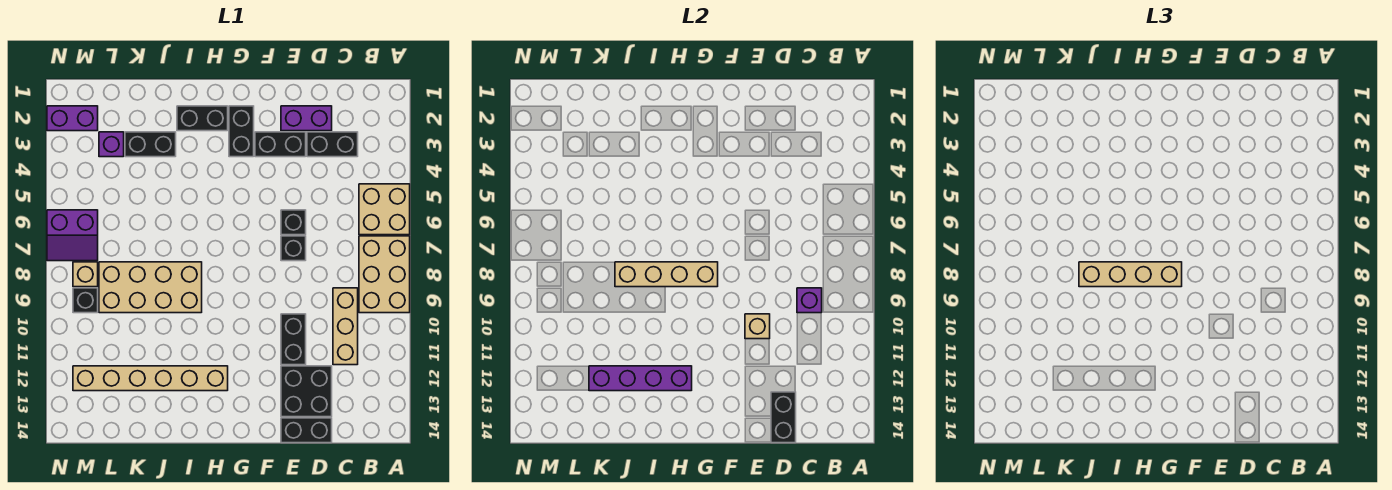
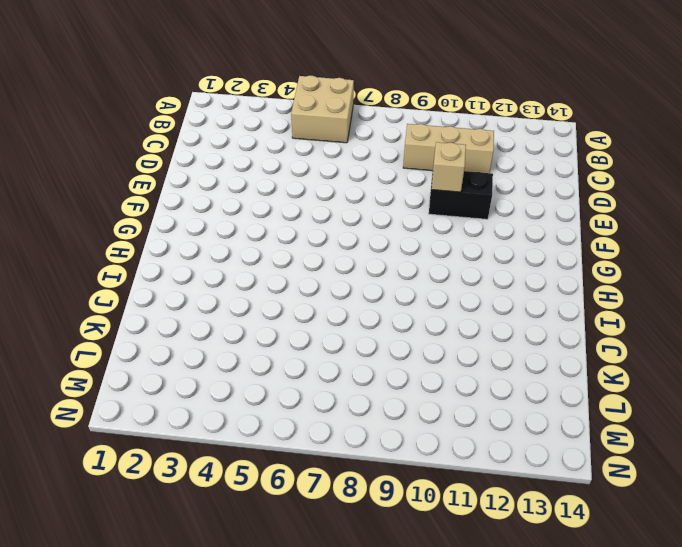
none -> tan brick A7:B9 level 1
none -> black brick C3:D3 level 1
none -> purple brick D2:E2 level 1

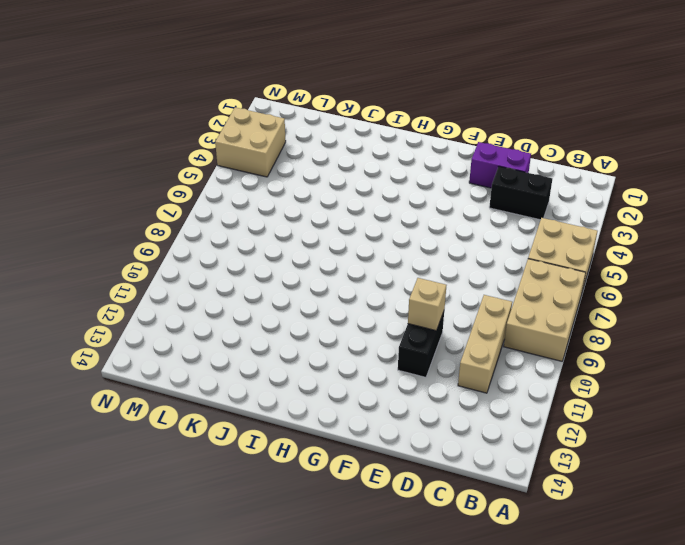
tan brick M3:N4 level 1 -> none
none -> black brick D12:E13 level 1
none -> black brick D14:E14 level 1
none -> black brick E3:F3 level 1

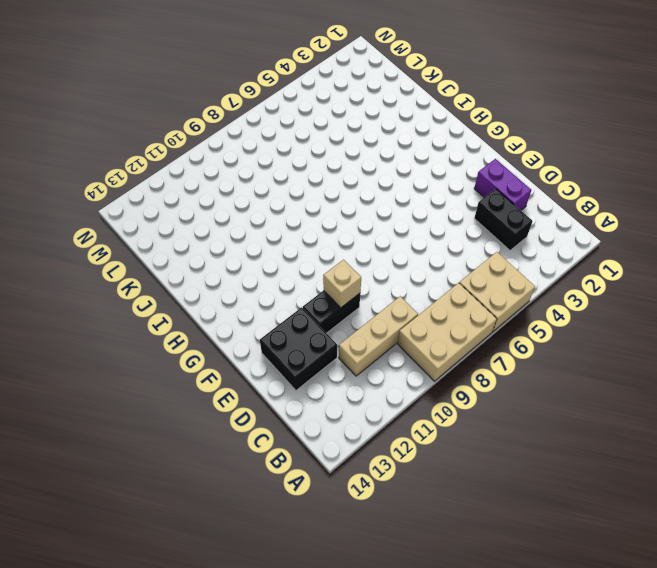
none -> black brick D14:E14 level 1
none -> black brick E3:F3 level 1
none -> black brick E6 level 1

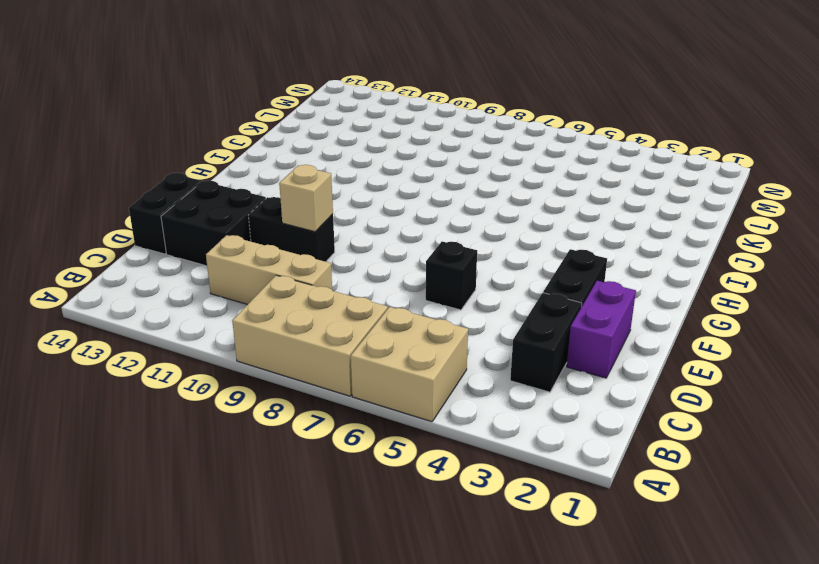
none -> black brick E7 level 1
none -> black brick G2:G3 level 1
none -> black brick H2:I2 level 1

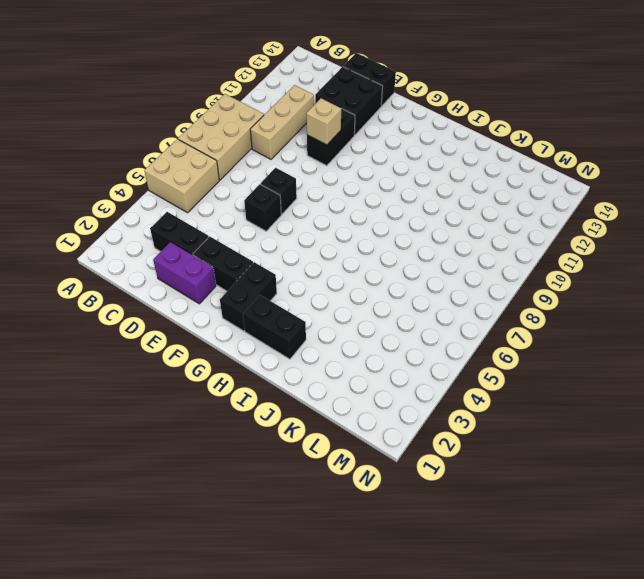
none -> tan brick H12:M12 level 1
none -> tan brick I8:L9 level 1
none -> black brick J3:K3 level 1

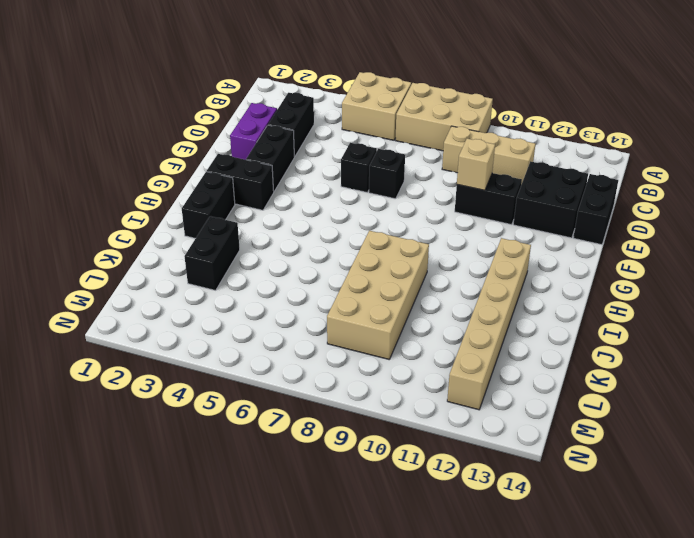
none -> purple brick L3 level 1
none -> purple brick M2:N2 level 1
none -> purple slope M6:N7 level 1 top 6

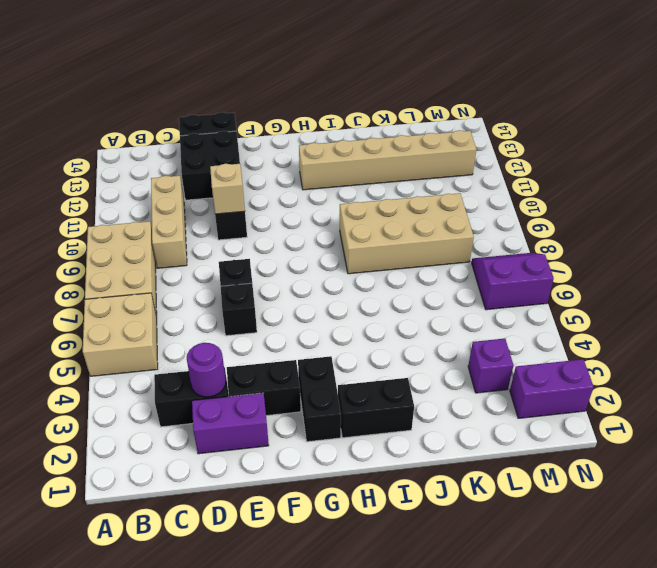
purple round brick D3 level 2 -> none
none -> black brick J3:K3 level 1
none -> tan brick M8 level 1
none -> black brick M9 level 1

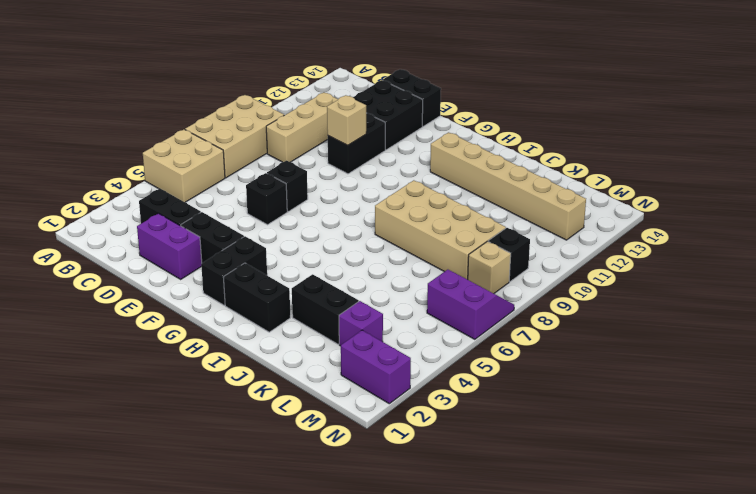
none -> purple brick C9 level 2
none -> black brick D13:D14 level 2
none -> tan brick G8:J8 level 2

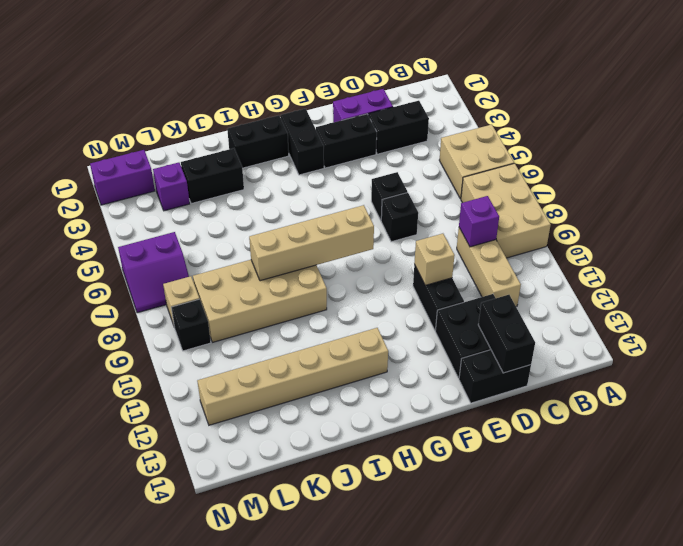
none -> purple brick H12:K12 level 2
none -> tan brick G8:J8 level 3

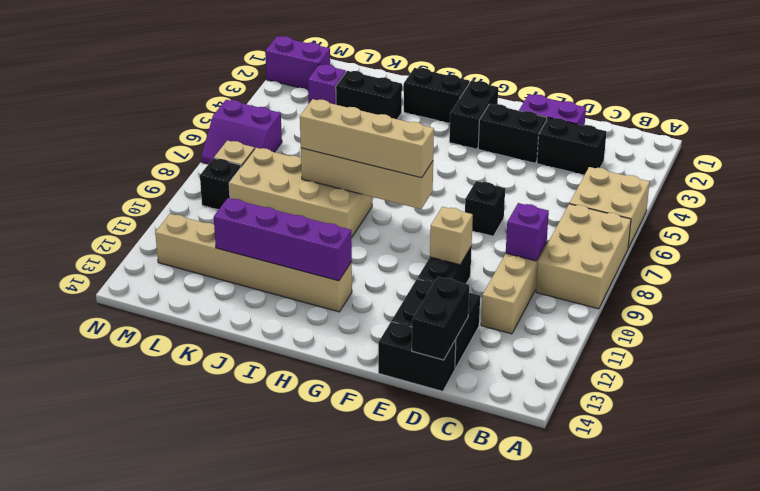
none -> black brick E6 level 1

